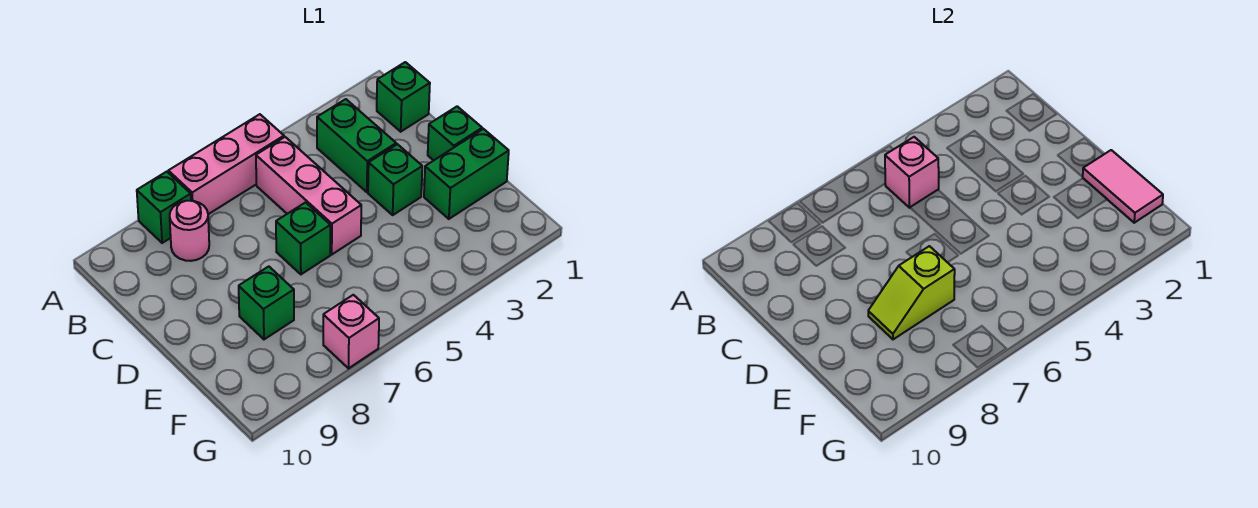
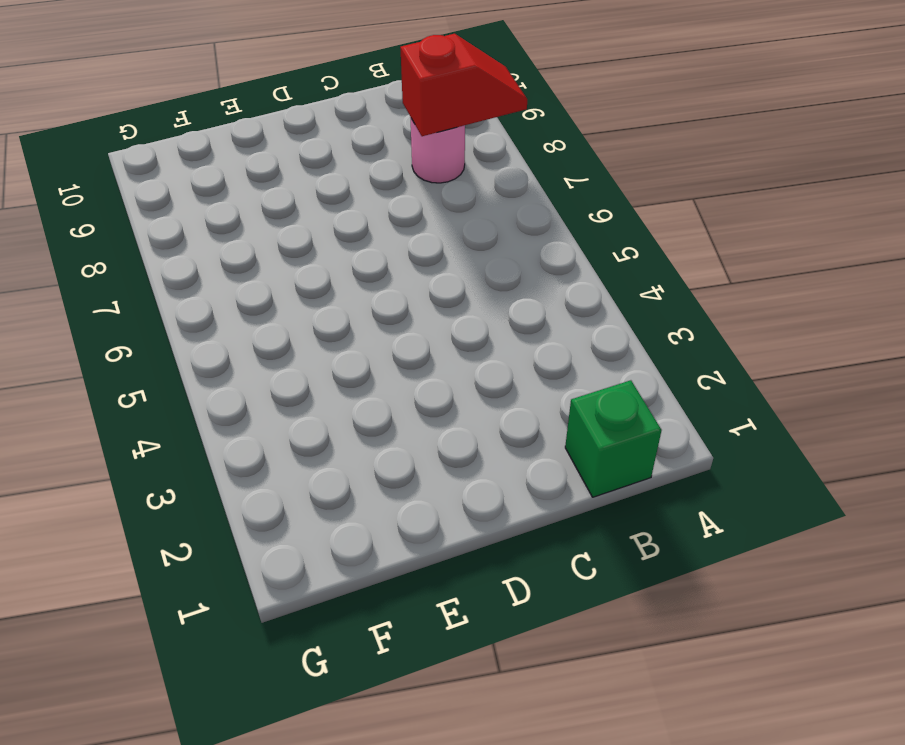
red slope A8:B8 level 2 top B -> none
none -> pink brick A5:A7 level 1
none -> green brick A8 level 1
none -> green brick B3:C3 level 1

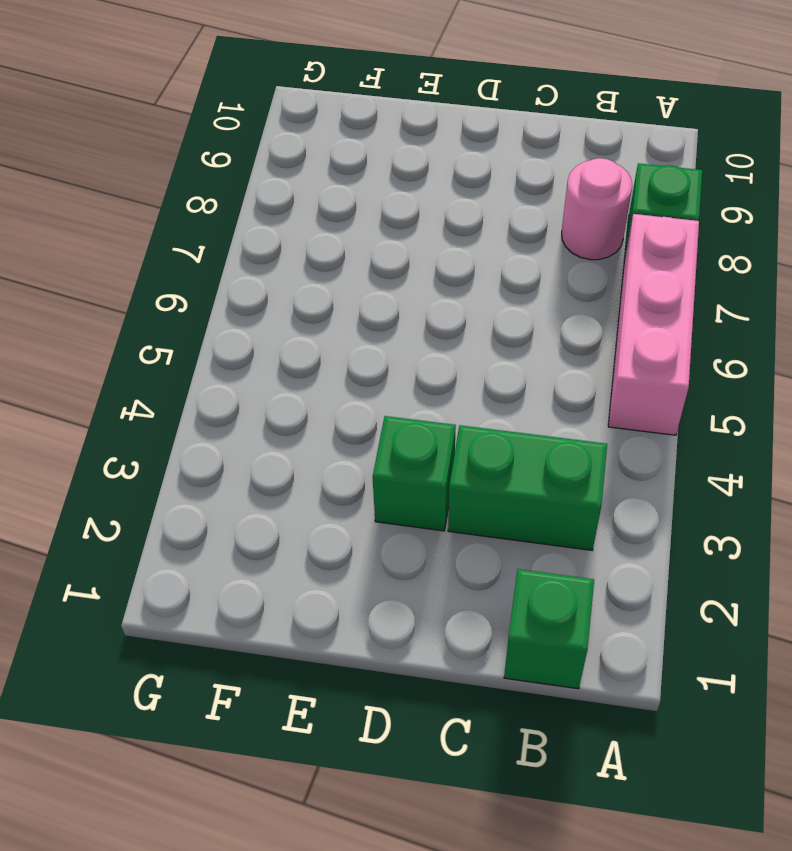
none -> pink brick B5:D5 level 1
none -> green brick D1 level 1
none -> green brick D6 level 1

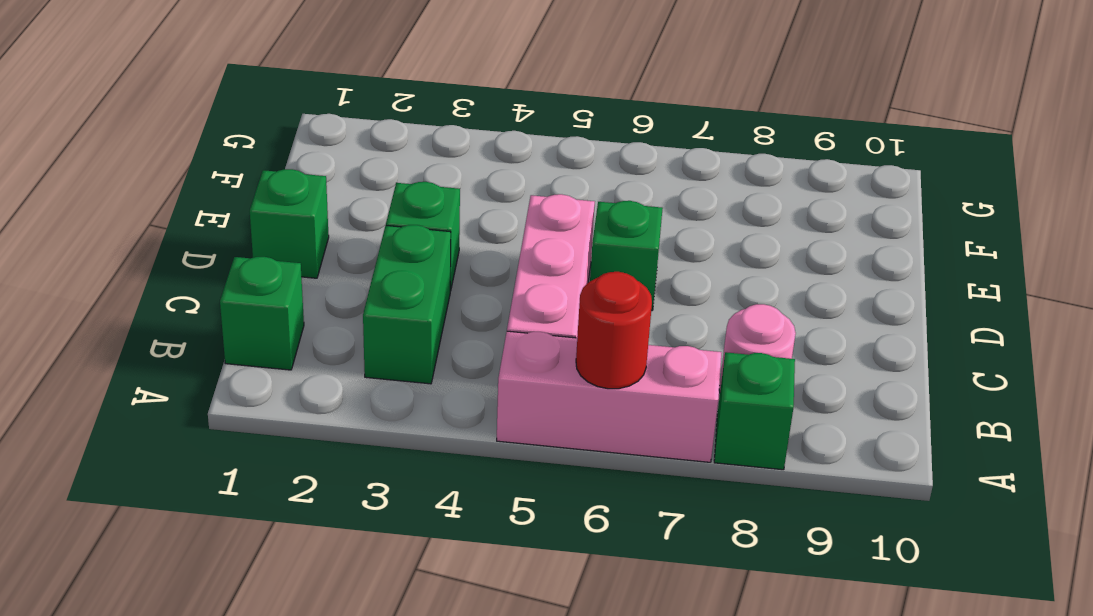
red round brick A6 level 2 -> none
none -> green brick E1:E2 level 1
none -> green brick E8 level 1
none -> pink brick G7 level 1

